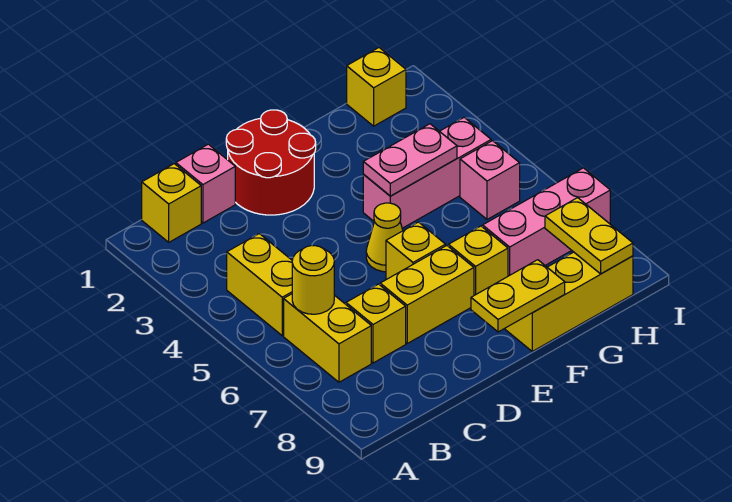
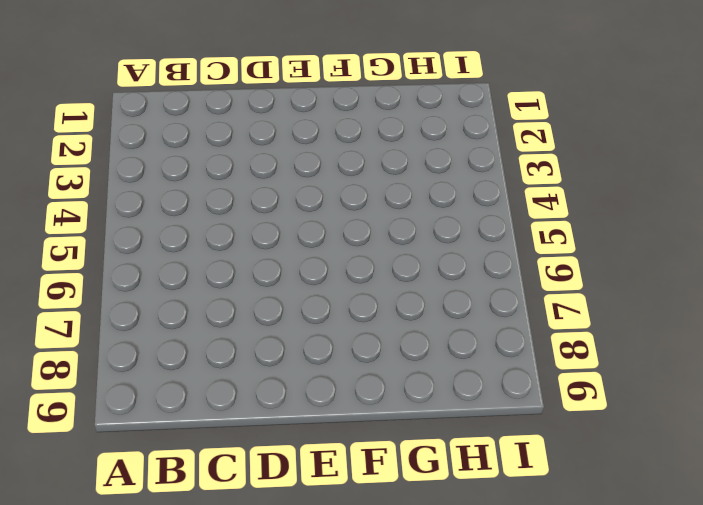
none -> yellow brick B1 level 1
none -> yellow brick B4:B5 level 1
none -> yellow brick B6:B7 level 1

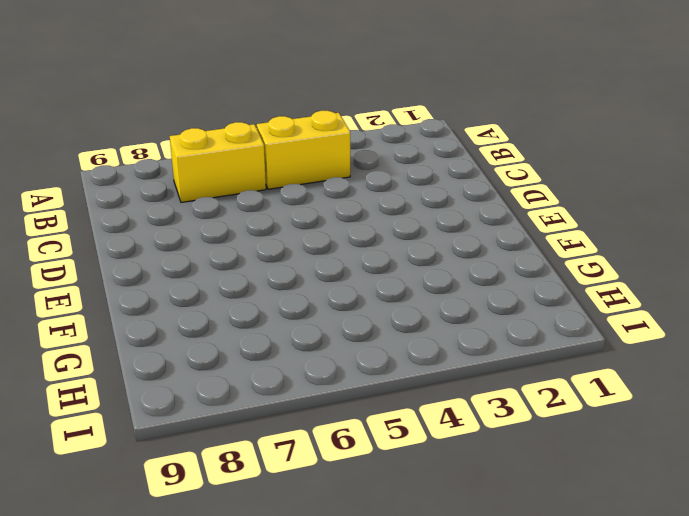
none -> yellow brick B1 level 1
none -> pink brick C1 level 1
none -> yellow brick C7 level 1

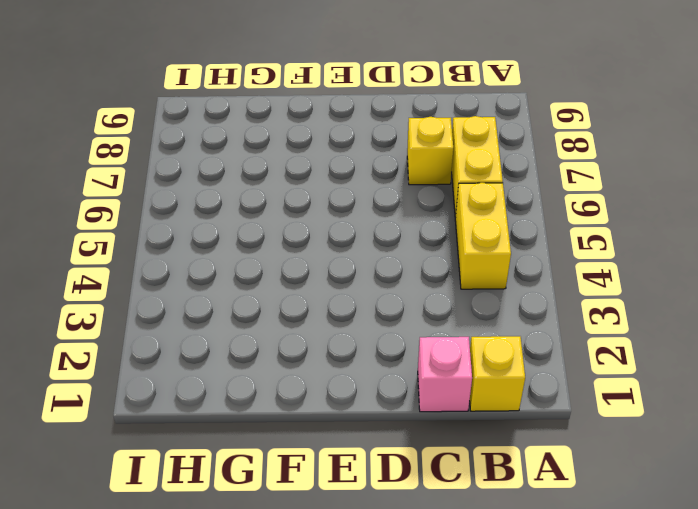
none -> red round brick D1:E2 level 1
none -> yellow brick D7:E7 level 1
none -> yellow cone E5 level 1

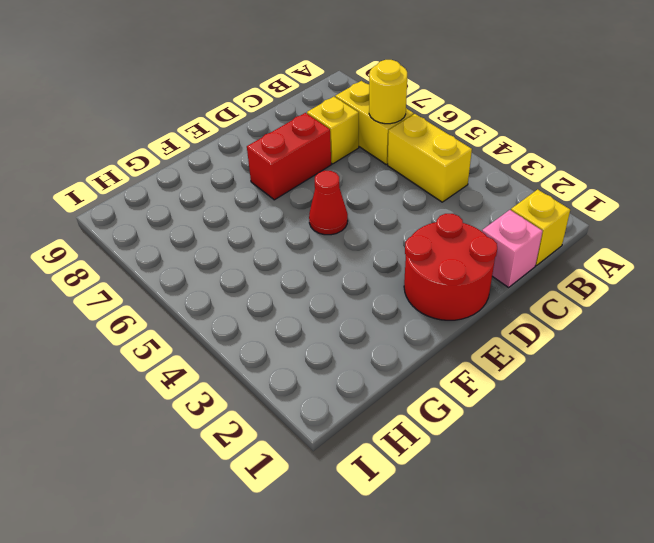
red brick D7:E7 level 1 -> yellow brick D7:E7 level 1
red cone E5 level 1 -> yellow cone E5 level 1
none -> yellow brick E6 level 1
none -> pink brick F4:H4 level 1
none -> yellow brick F7 level 1

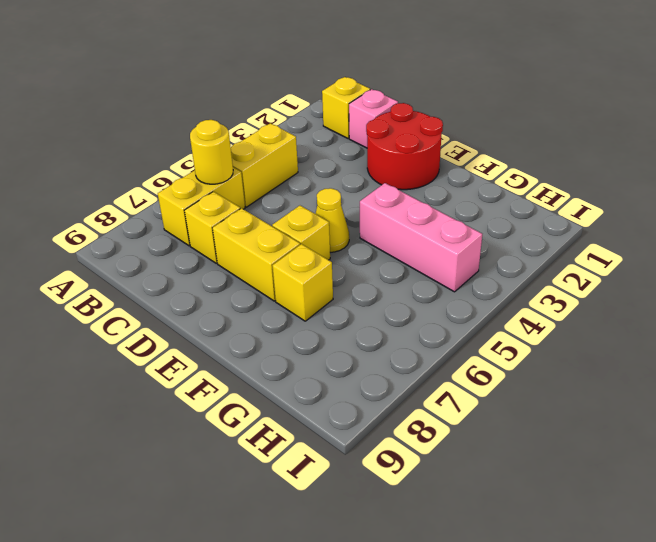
none -> yellow brick F9:H9 level 1
none -> pink brick G7:I7 level 1
none -> yellow brick H1 level 1

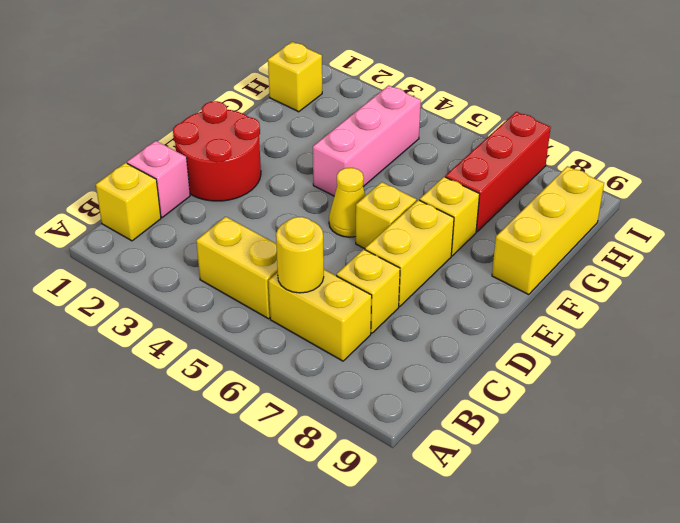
red brick G7:I7 level 1 -> pink brick G7:I7 level 1
none -> pink brick H5 level 1
none -> yellow plate E9:F9 level 2
none -> pink plate F4:G4 level 2

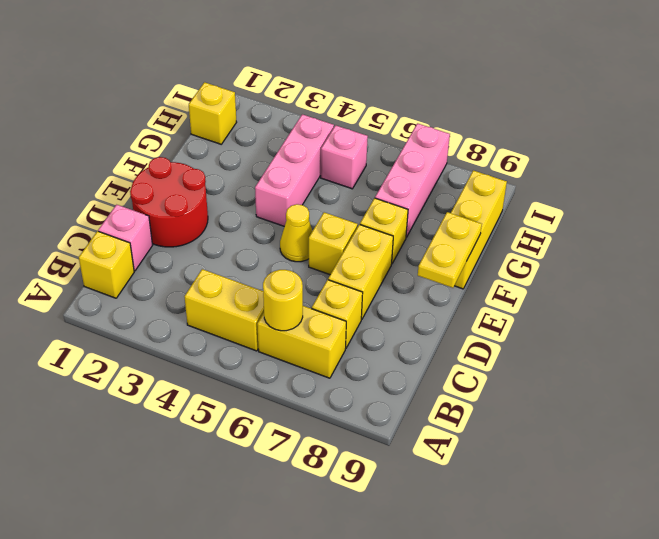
none -> pink plate F4:G4 level 2
none -> yellow plate H8:H9 level 2

